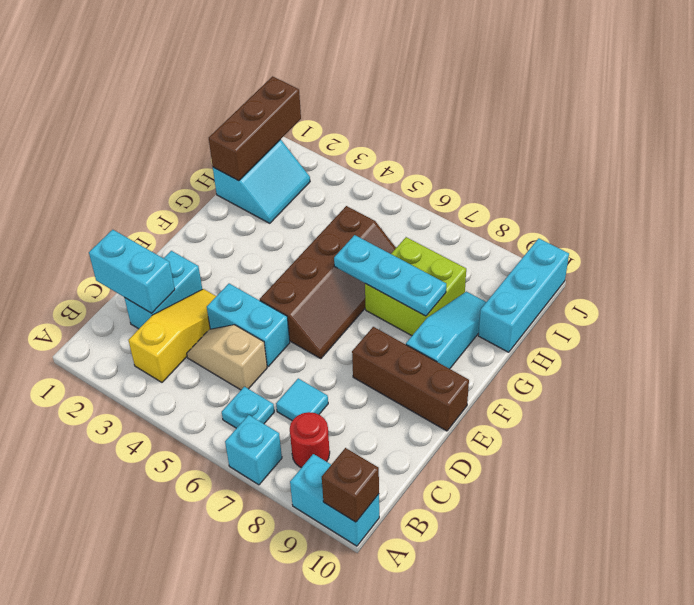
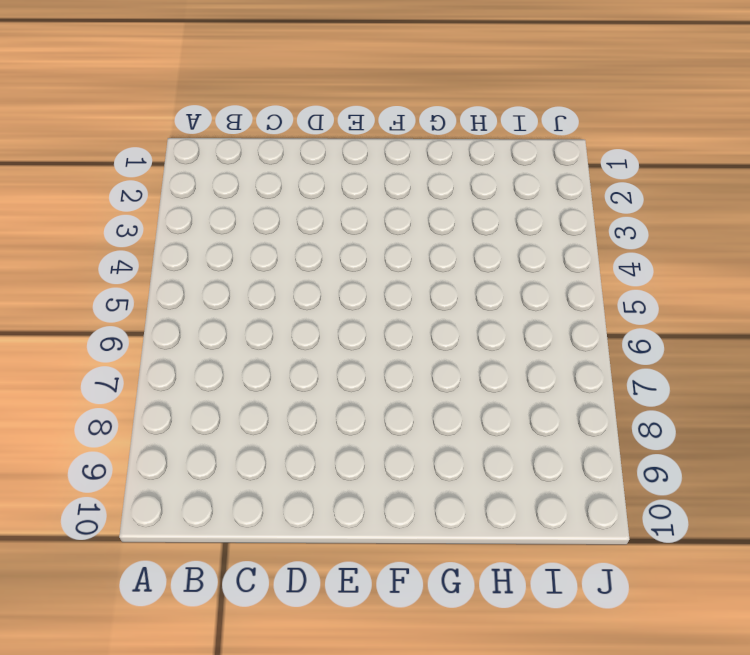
none -> cyan brick A7 level 1
none -> cyan brick A9:A10 level 1
none -> yellow slope B3:D3 level 1 top B

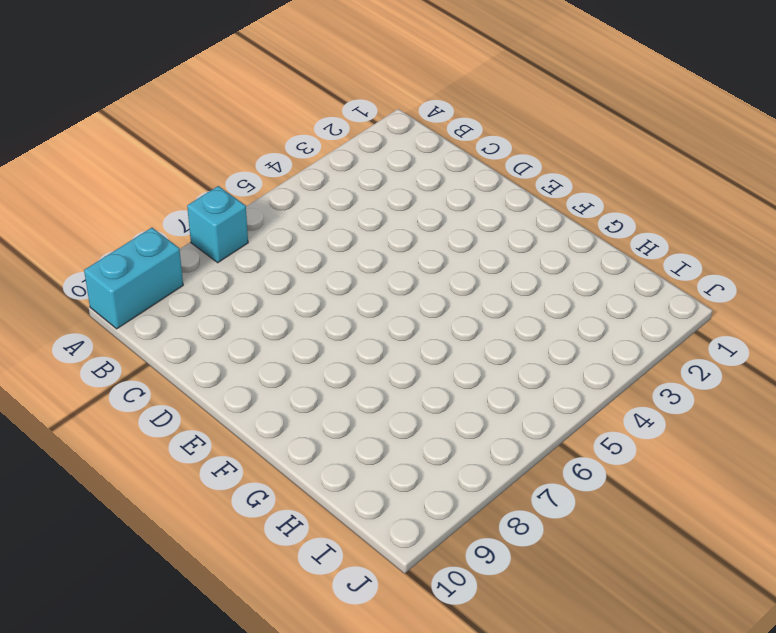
none -> yellow slope B3:D3 level 1 top B
none -> cyan plate B6 level 1
none -> red round brick B8 level 1

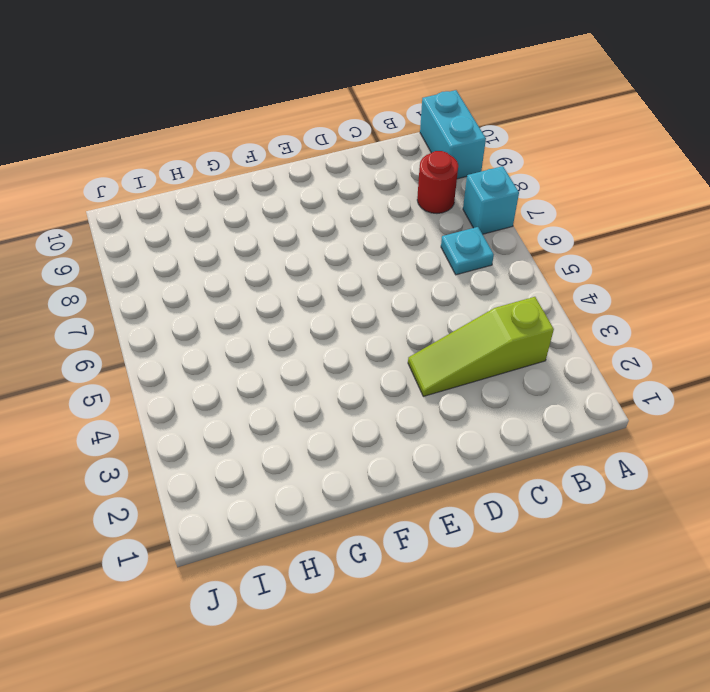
lime slope B3:D3 level 1 top B -> yellow slope B3:D3 level 1 top B
none -> cyan brick C2:D2 level 1
none -> tan slope C4:C5 level 1 top 5
none -> cyan tile C7 level 1

